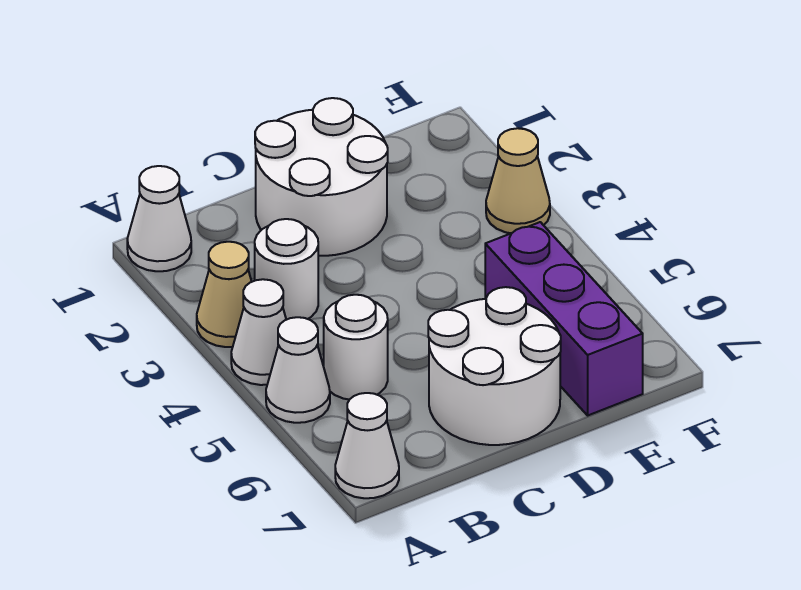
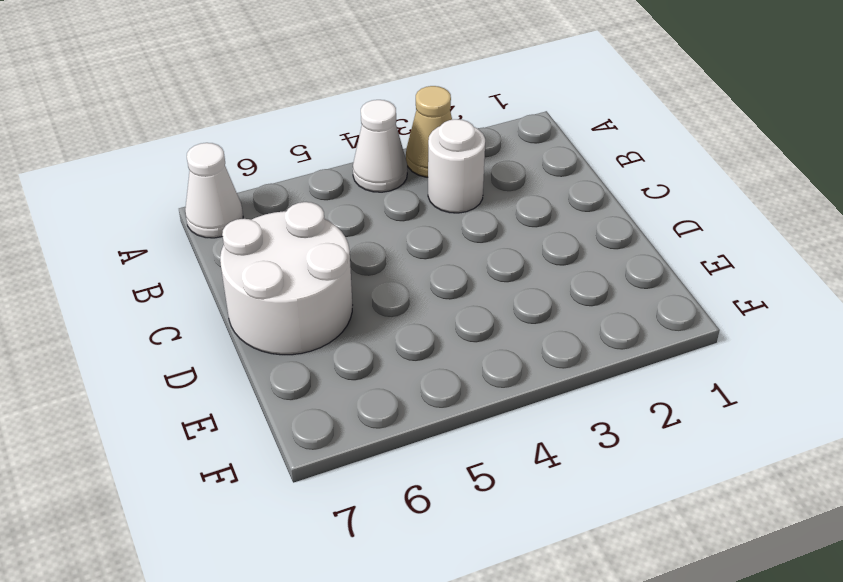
none -> white cone A1 level 1
none -> white cone A5 level 1

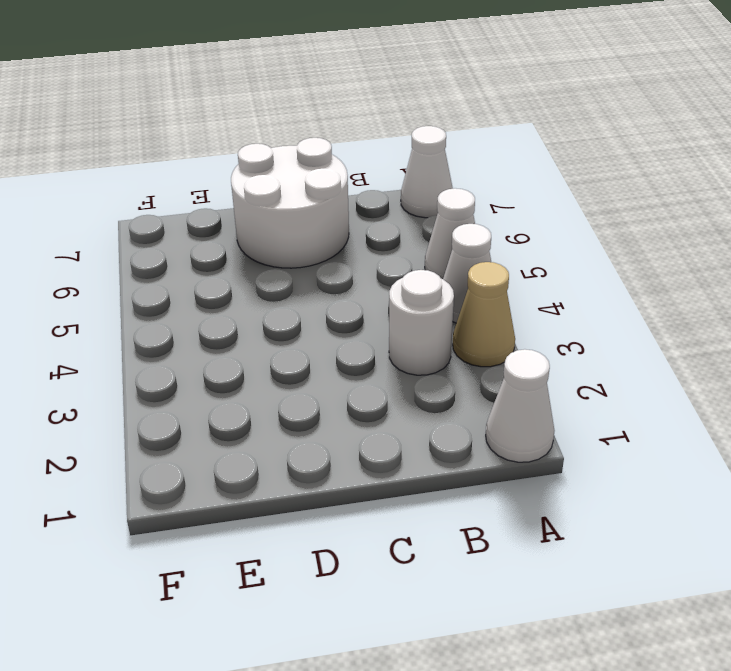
none -> white round brick B5 level 1
none -> white round brick C1:D2 level 1

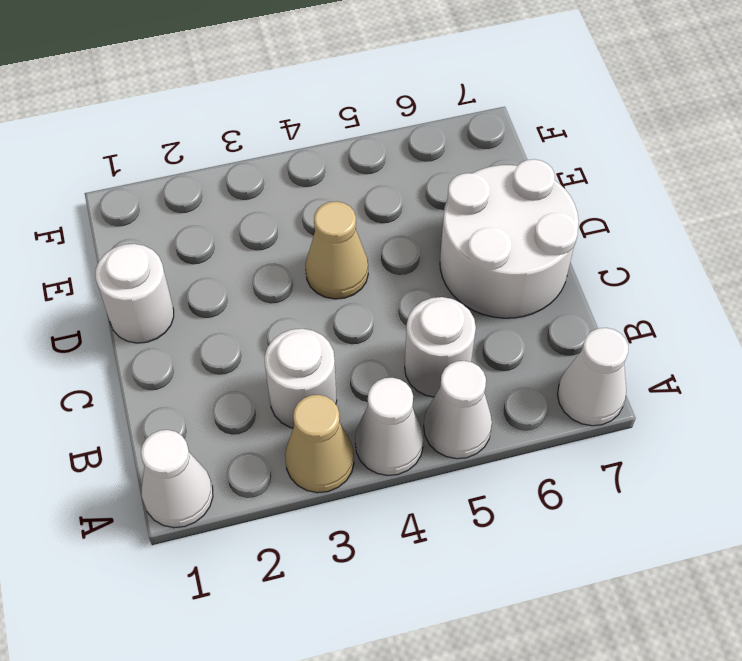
white round brick D1 level 1 -> white round brick C1:D2 level 1
tan cone D4 level 1 -> tan cone F3 level 1
none -> purple brick E5:E7 level 1

